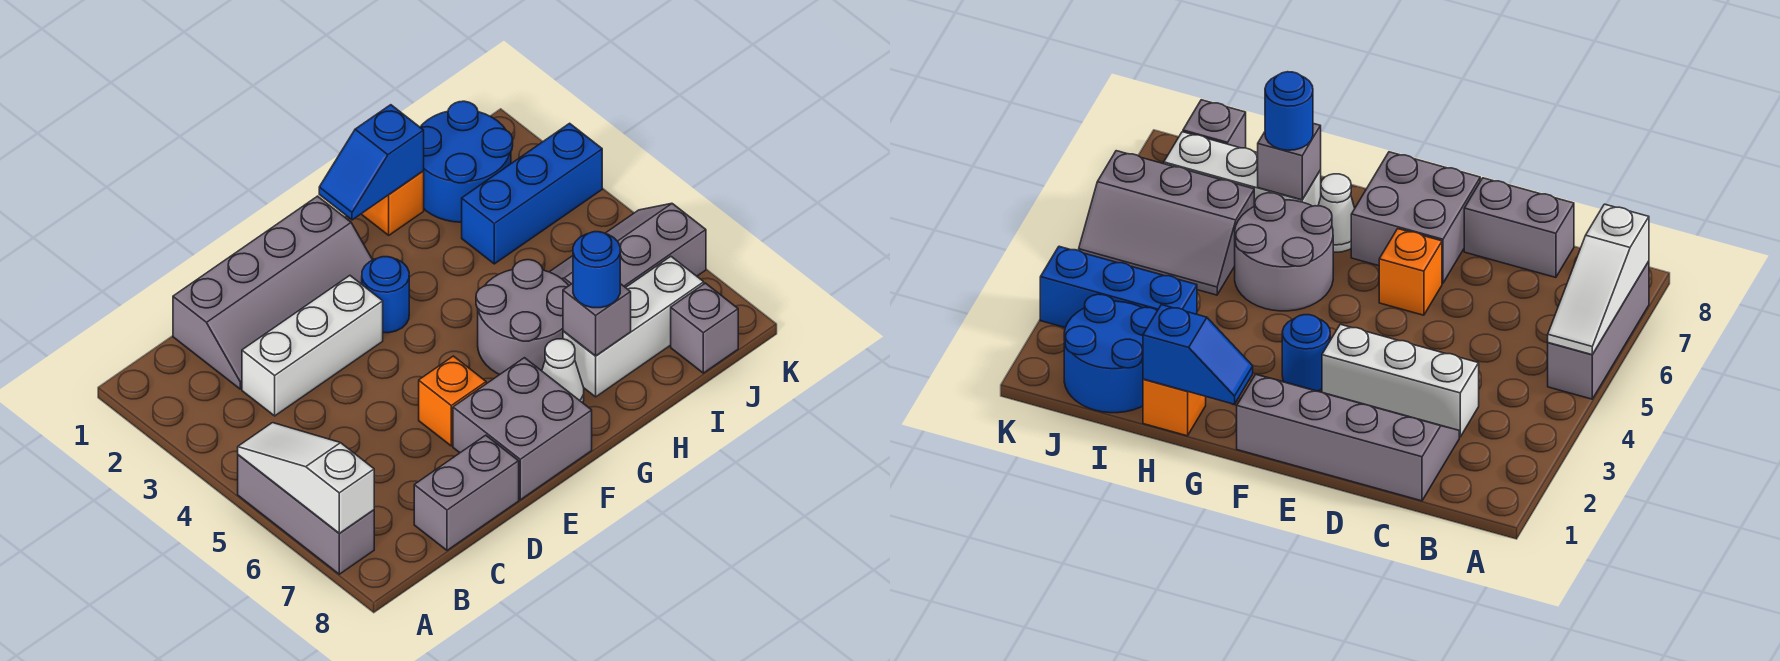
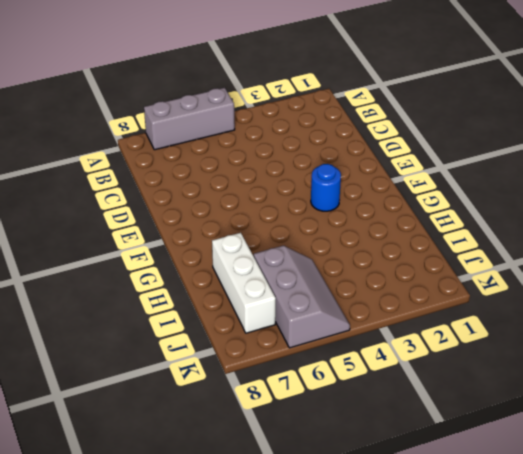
none -> grey slope C1:F2 level 1 top 1
none -> white brick C3:E3 level 1
none -> grey brick C8:D8 level 1

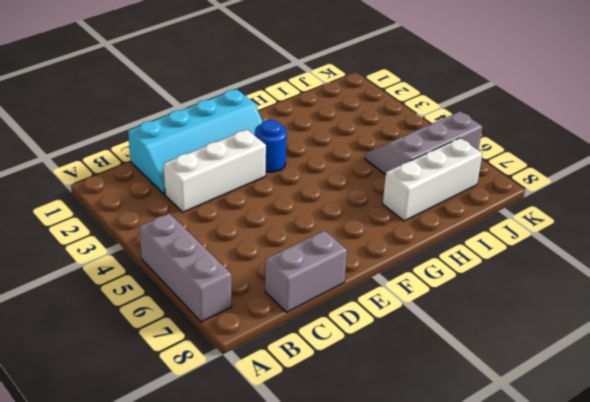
cyan slope C1:F2 level 1 top 1 -> grey slope C1:F2 level 1 top 1
none -> orange brick E6 level 1
none -> grey brick E7:F8 level 1
none -> grey round brick G5:H6 level 1

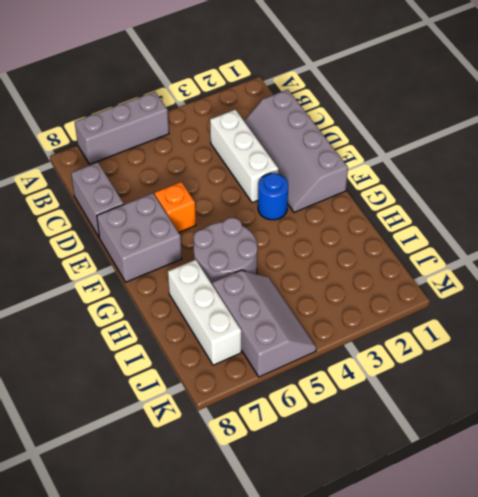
none -> white cone G7 level 1
none -> orange brick H1 level 1
none -> blue round brick I1:J2 level 1

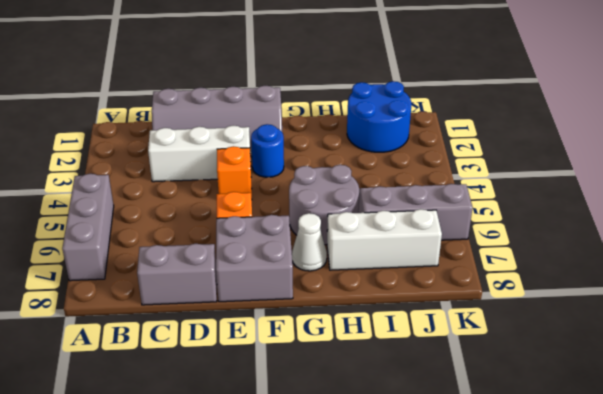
orange brick E4 level 1 -> orange brick H1 level 1
none -> blue brick I3:K3 level 1
none -> grey brick J8 level 1
none -> white slope A5:A7 level 2 top 7

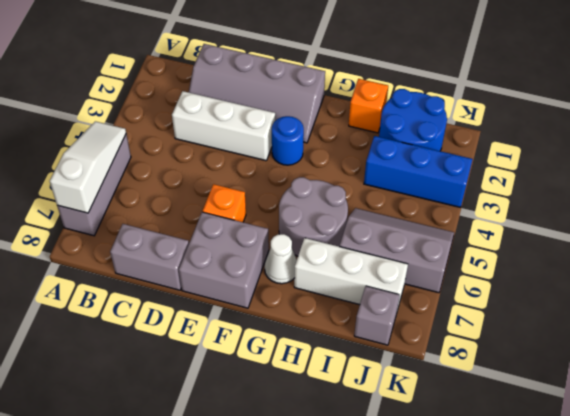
none -> blue slope G1:H1 level 2 top H
none -> grey brick H7 level 2
none -> blue round brick H7 level 3

